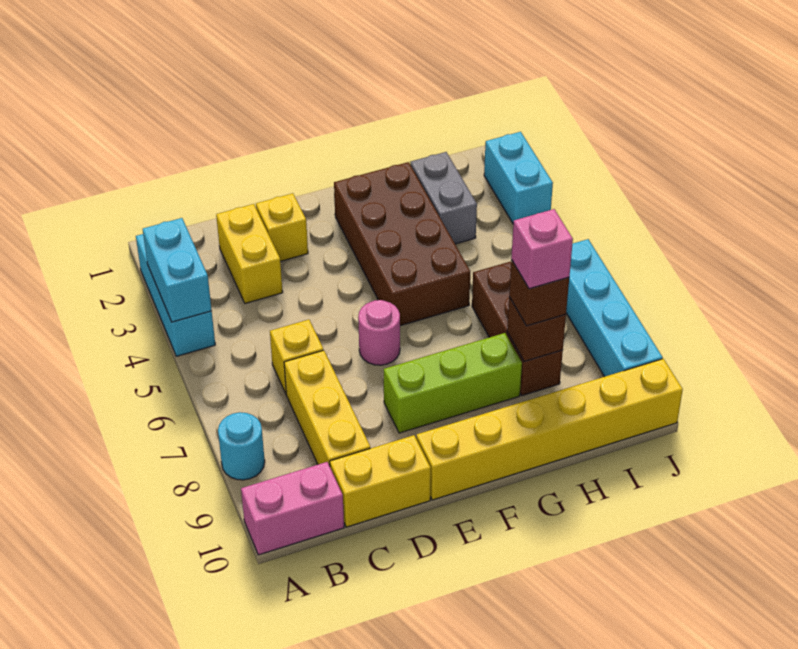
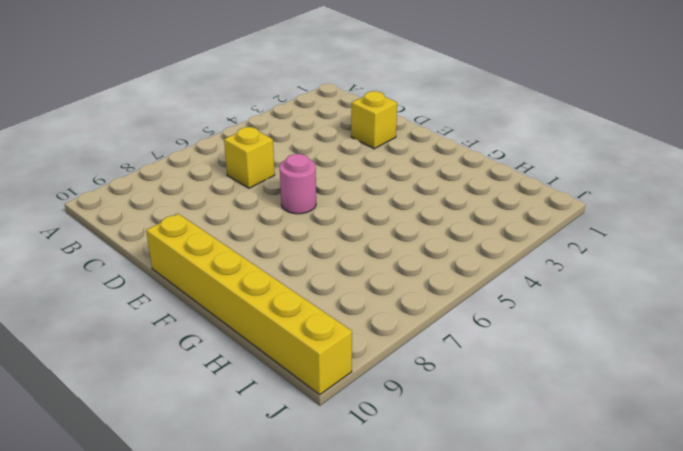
none -> cyan brick A2:A4 level 1
none -> cyan round brick A8 level 1
none -> pink brick A10:B10 level 1

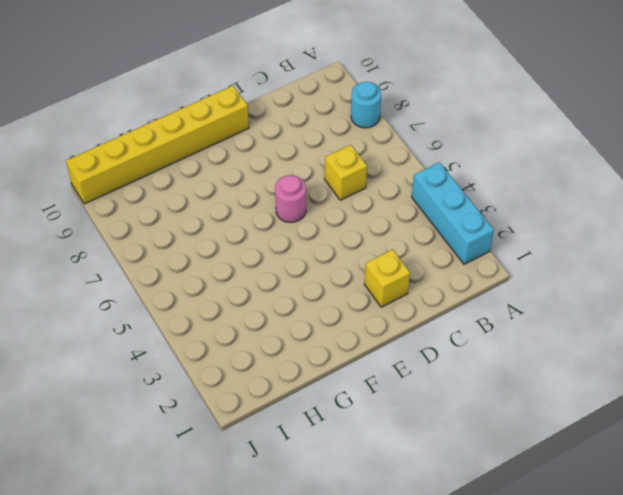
none -> pink brick A10:B10 level 1
none -> yellow brick C2:C3 level 1
none -> yellow brick C7:C9 level 1

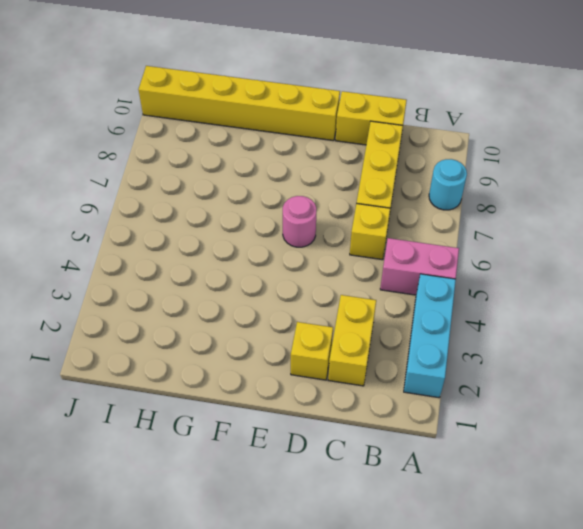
pink brick A5:B5 level 1 -> pink brick A10:B10 level 1
none -> lime brick E8:G8 level 1
none -> brown brick F2:G5 level 1
none -> grey brick H2:H3 level 1

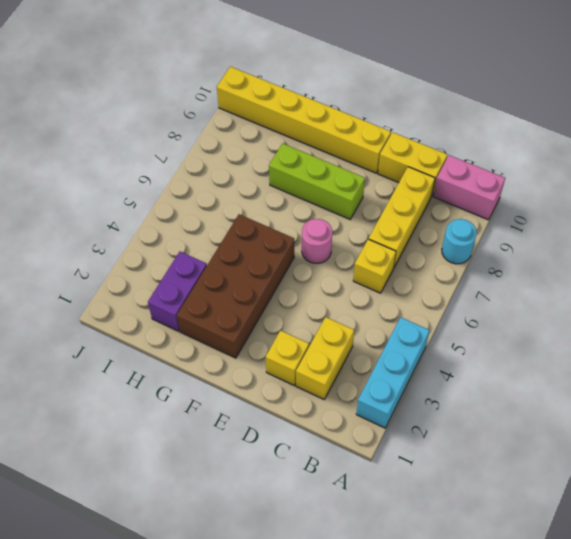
purple brick H2:H3 level 1 -> grey brick H2:H3 level 1
none -> brown brick H6:H8 level 1
none -> cyan brick J2:J3 level 1
none -> cyan brick J6:J9 level 1

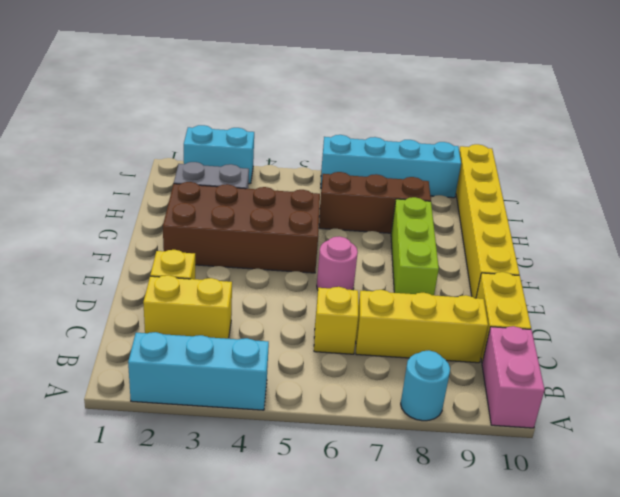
none -> cyan brick A3:A4 level 2
none -> brown brick H8 level 2
none -> brown brick H8 level 3

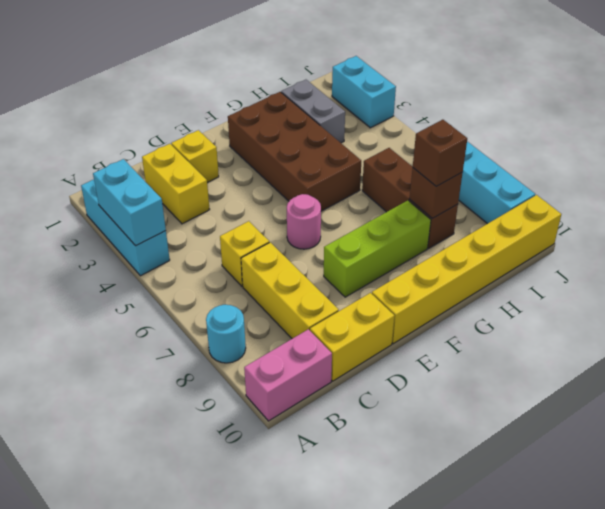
none -> pink brick H8 level 4

